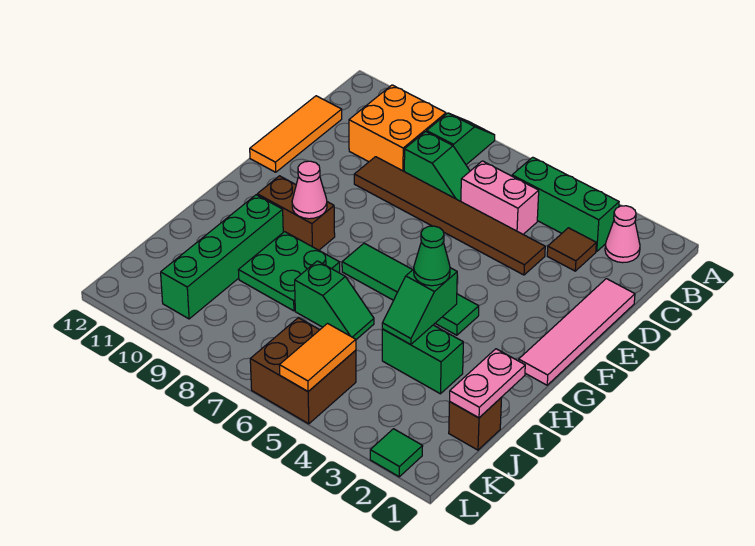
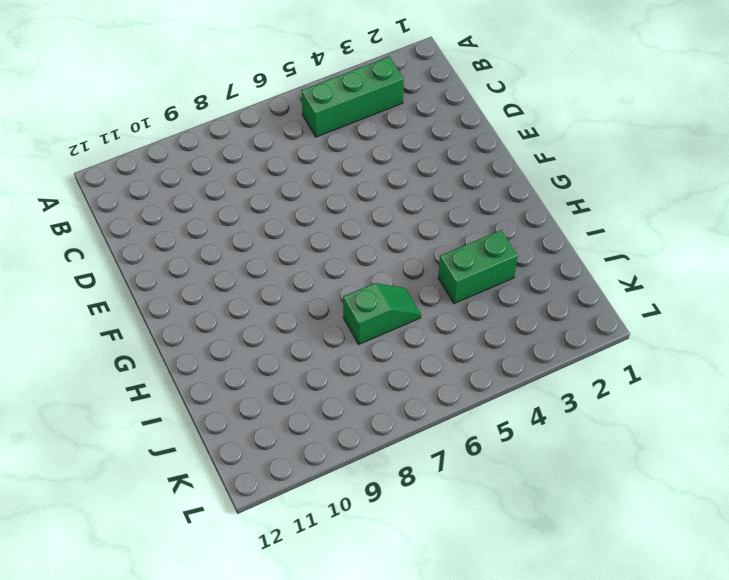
none -> green slope A8:B8 level 1 top B
none -> pink cone B2 level 1
none -> orange brick B9:C10 level 1

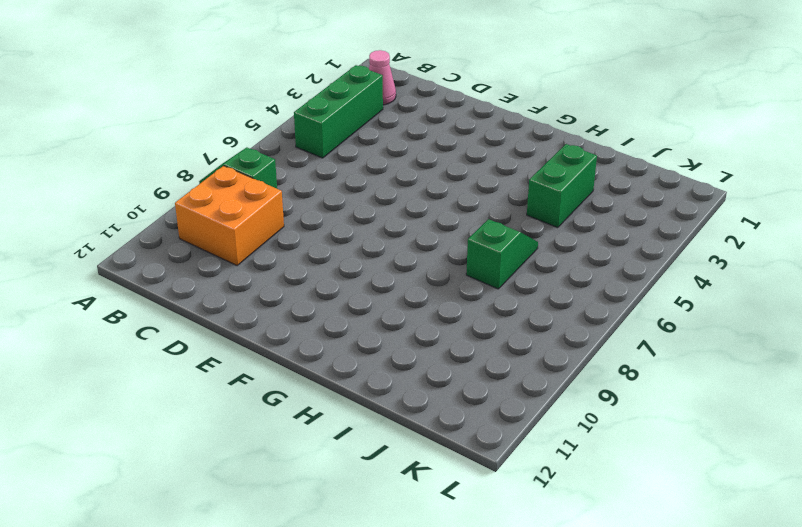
none -> brown tile C3 level 1
none -> pink brick C5:C6 level 1
none -> green slope C7:C8 level 1 top 8

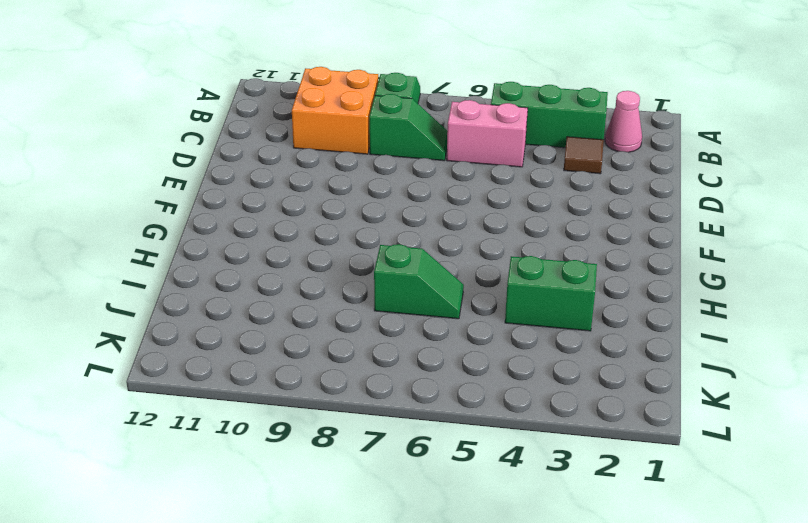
none -> orange tile C12:E12 level 1
none -> pink tile D1:G1 level 1
none -> brown tile D4:D9 level 1

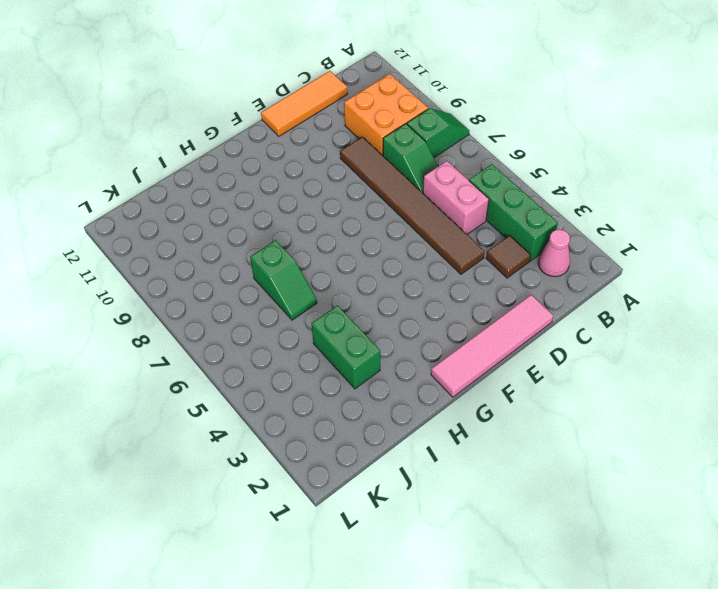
none -> green tile G4:G7 level 1
none -> brown brick G9:G10 level 1
none -> green plate H8:I9 level 1

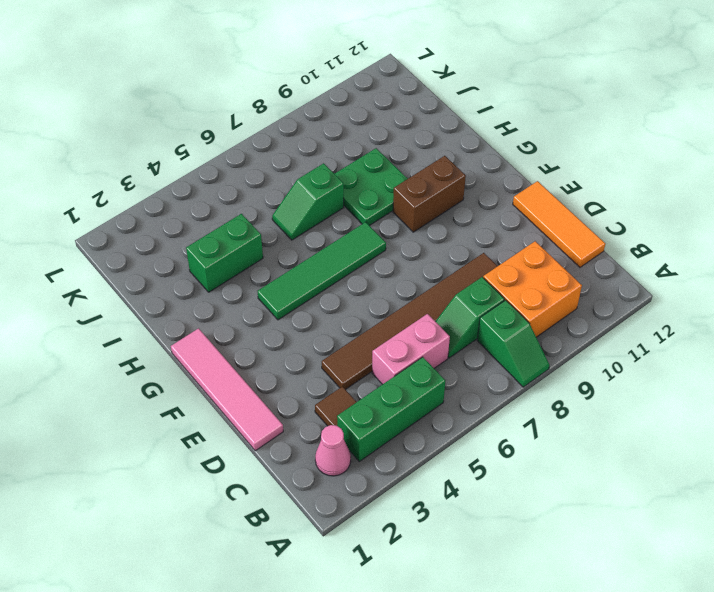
none -> green brick H10:K10 level 1
none -> brown brick J1 level 1
none -> brown brick K5:L6 level 1

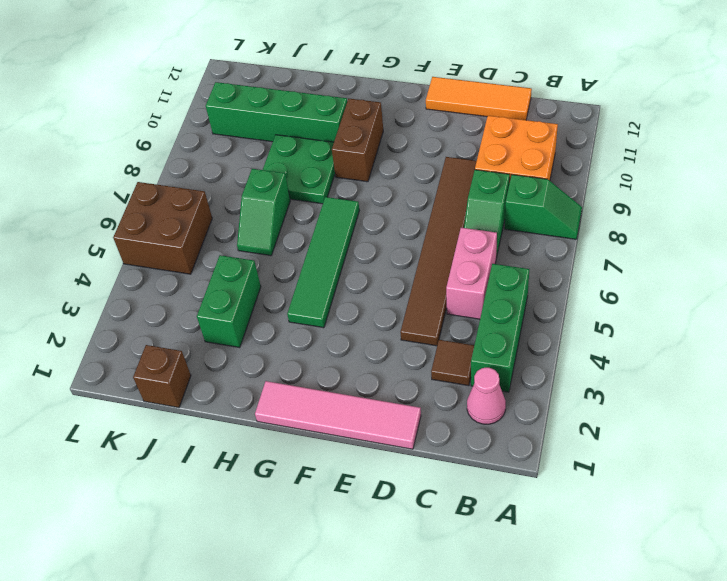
none -> green tile L2 level 1
none -> pink cone G9 level 2
none -> green slope H4:I4 level 2 top H

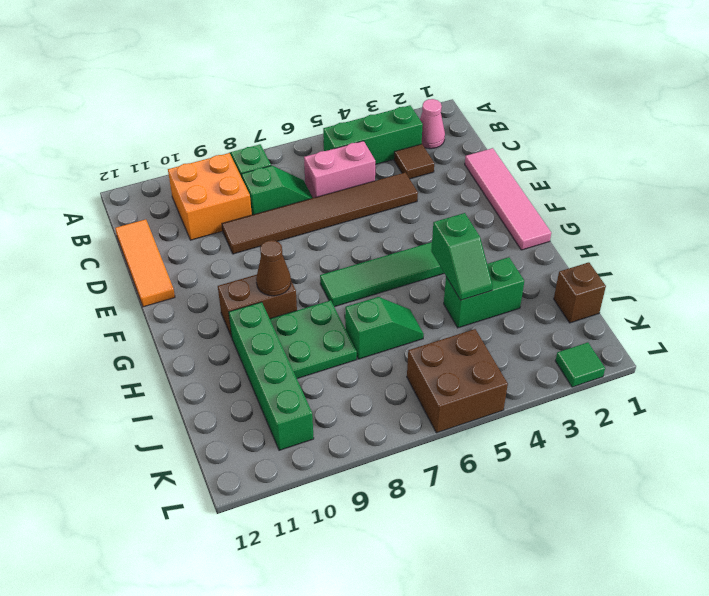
brown cone G9 level 2 -> pink cone G9 level 2
none -> pink plate I1:J1 level 2
none -> orange tile K5:L5 level 2
none -> green cone H4 level 3

